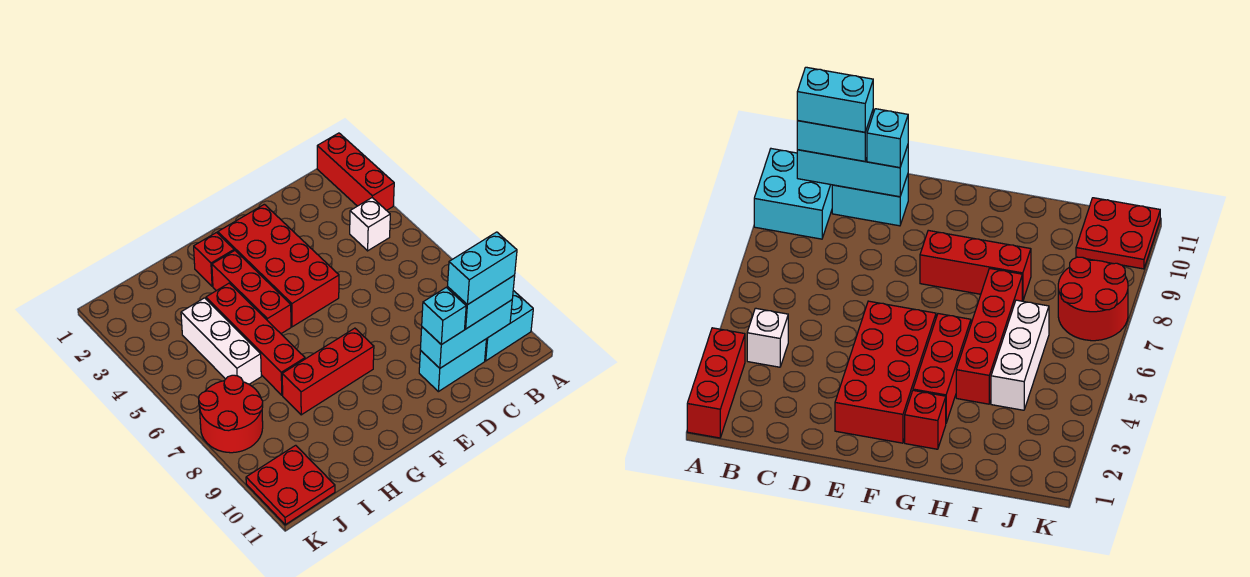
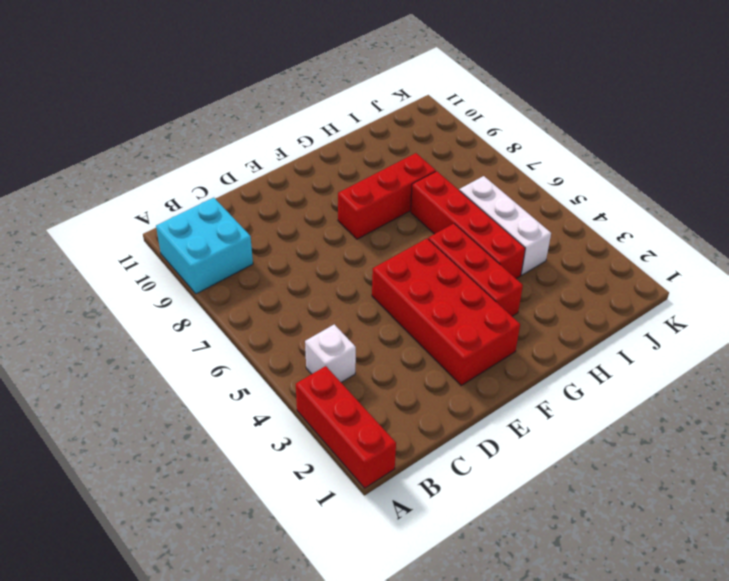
none -> cyan brick C10:D10 level 1
none -> red brick G2 level 1
none -> red round brick J7:K8 level 1

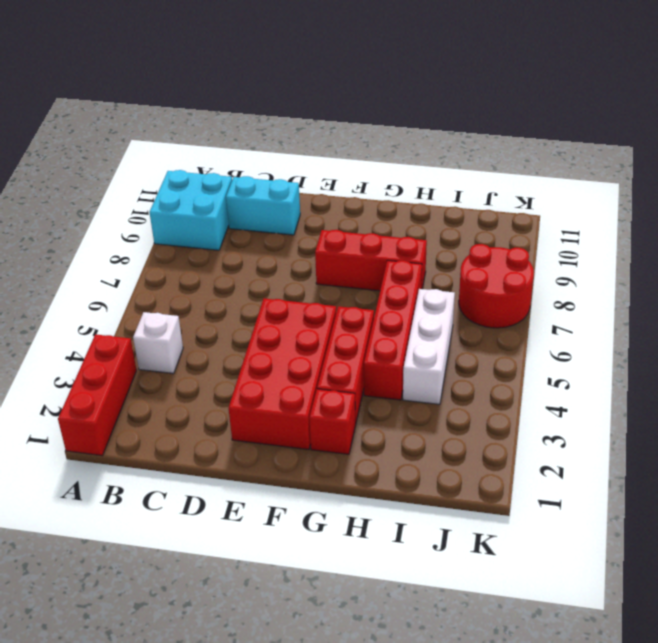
none -> red plate J10:K11 level 1
none -> cyan brick B10:D10 level 2
none -> cyan brick B10:C10 level 3

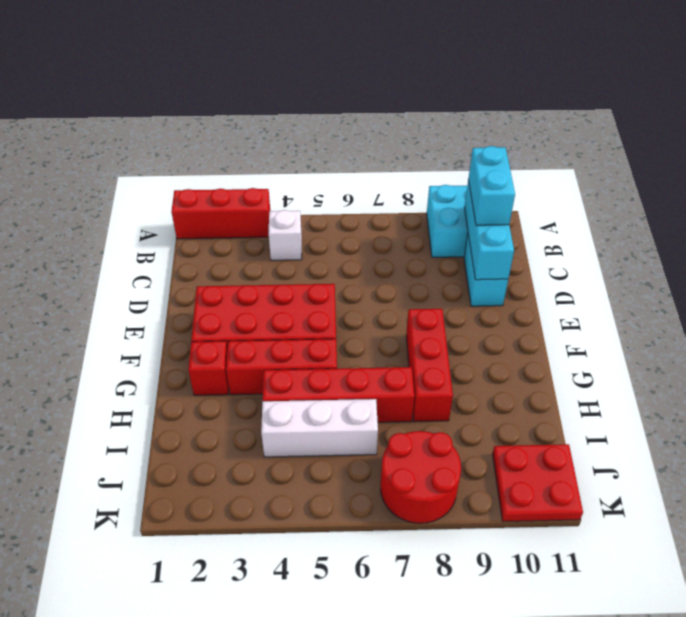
none -> cyan brick D10 level 3
none -> cyan brick B10:C10 level 4

